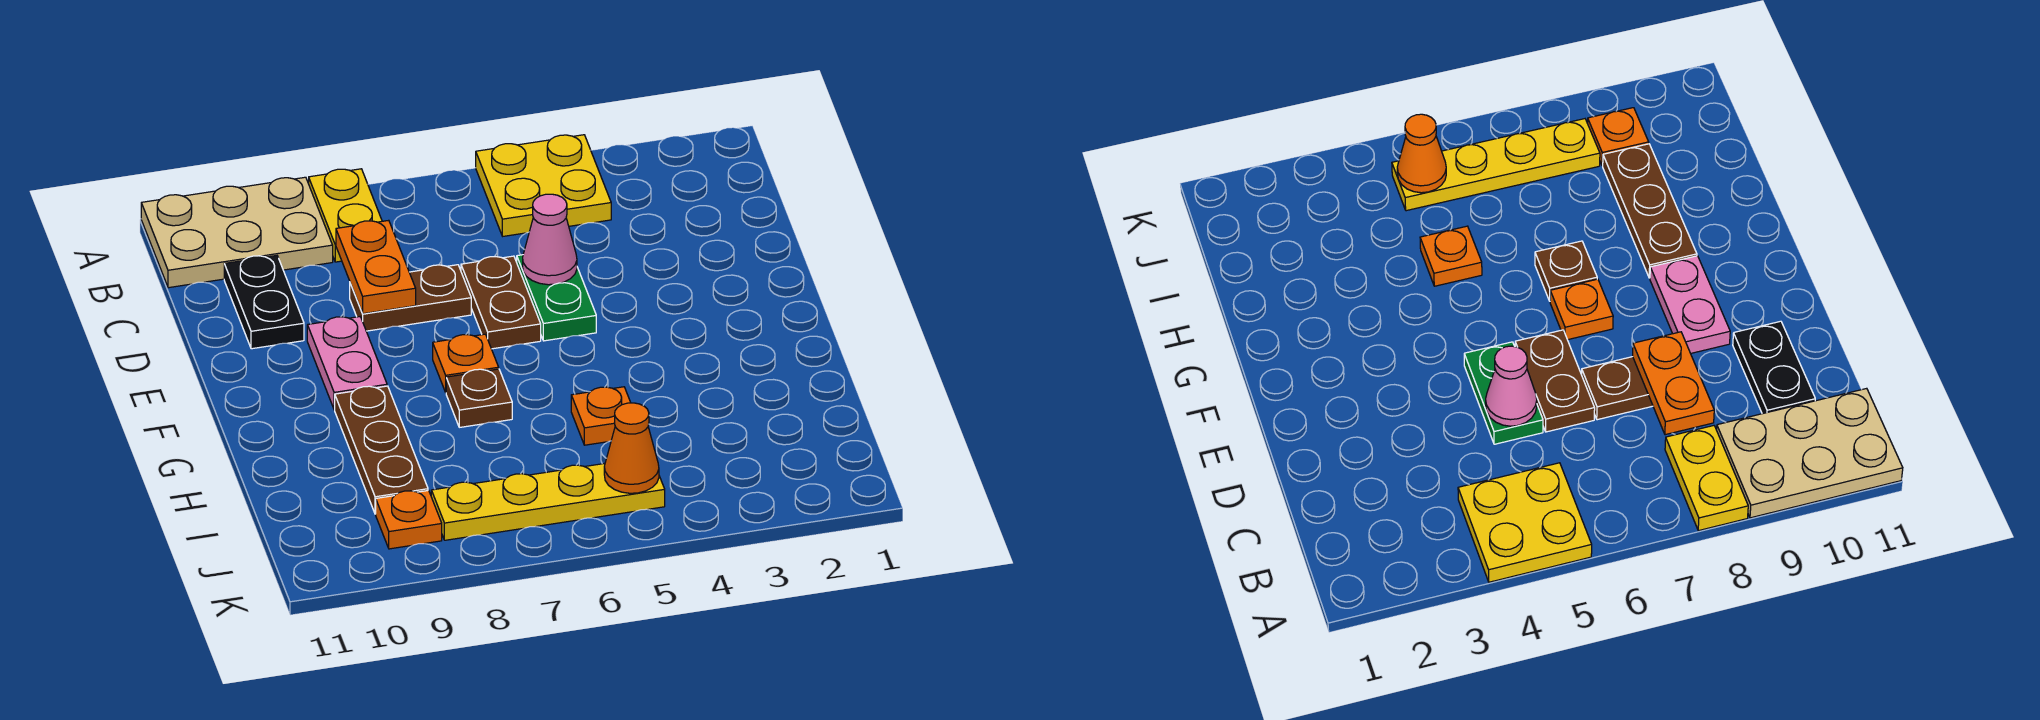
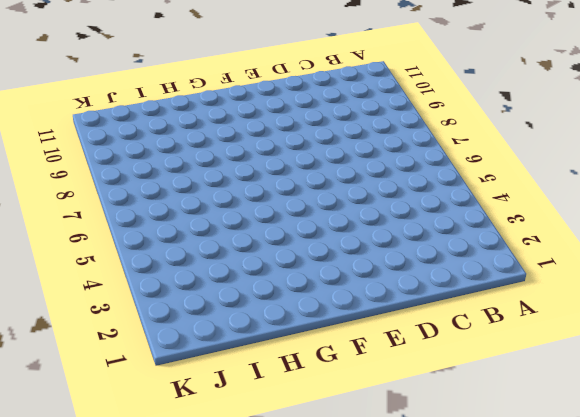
none -> yellow plate A4:B5 level 1
none -> yellow plate A8:B8 level 1
none -> tan plate A9:B11 level 1

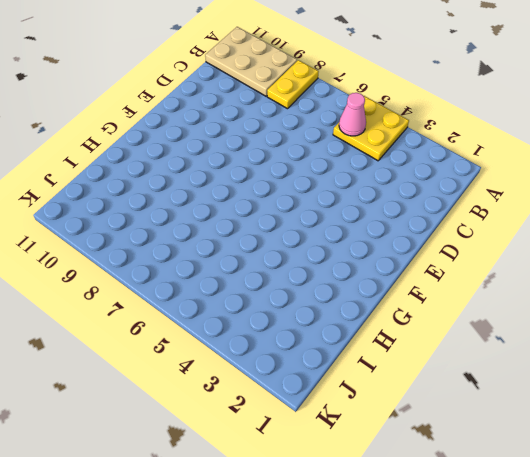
pink cone B5 level 2 -> pink cone D5 level 2
none -> black plate C10:D10 level 1
none -> green plate D5:E5 level 1
none -> brown plate D6:E6 level 1

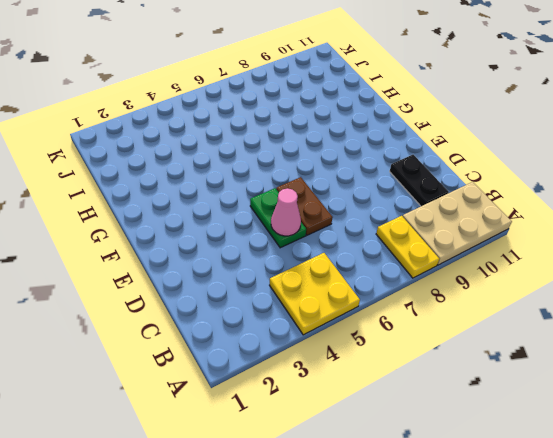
none -> brown plate D7:D8 level 1
none -> pink plate E9:F9 level 1
none -> orange plate F7 level 1

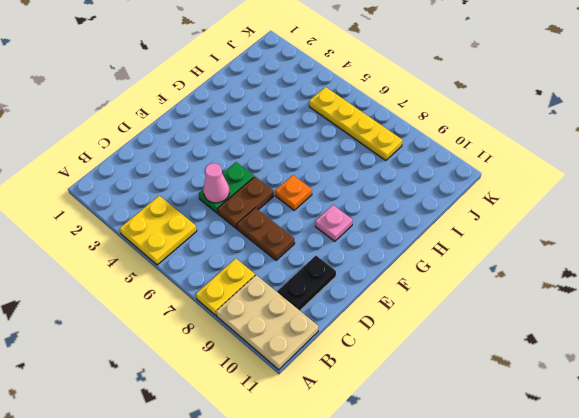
pink plate F9 level 1 -> pink plate E9:F9 level 1
none -> brown plate G7 level 1
none -> brown plate G9:I9 level 1
none -> orange plate H5 level 1

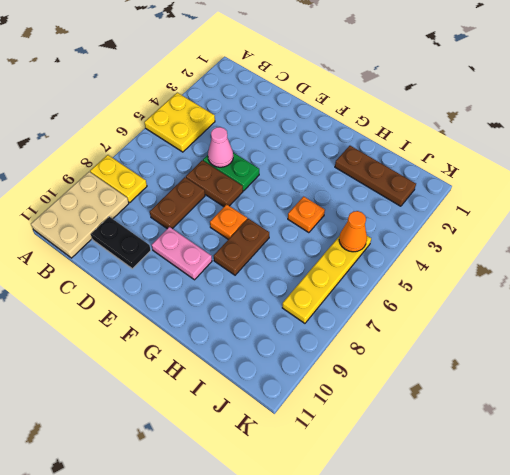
brown plate G7:G8 level 1 -> brown plate G7 level 1
brown plate H2:J2 level 1 -> brown plate G9:I9 level 1
none -> orange plate J9 level 1
none -> orange plate C8:D8 level 2

